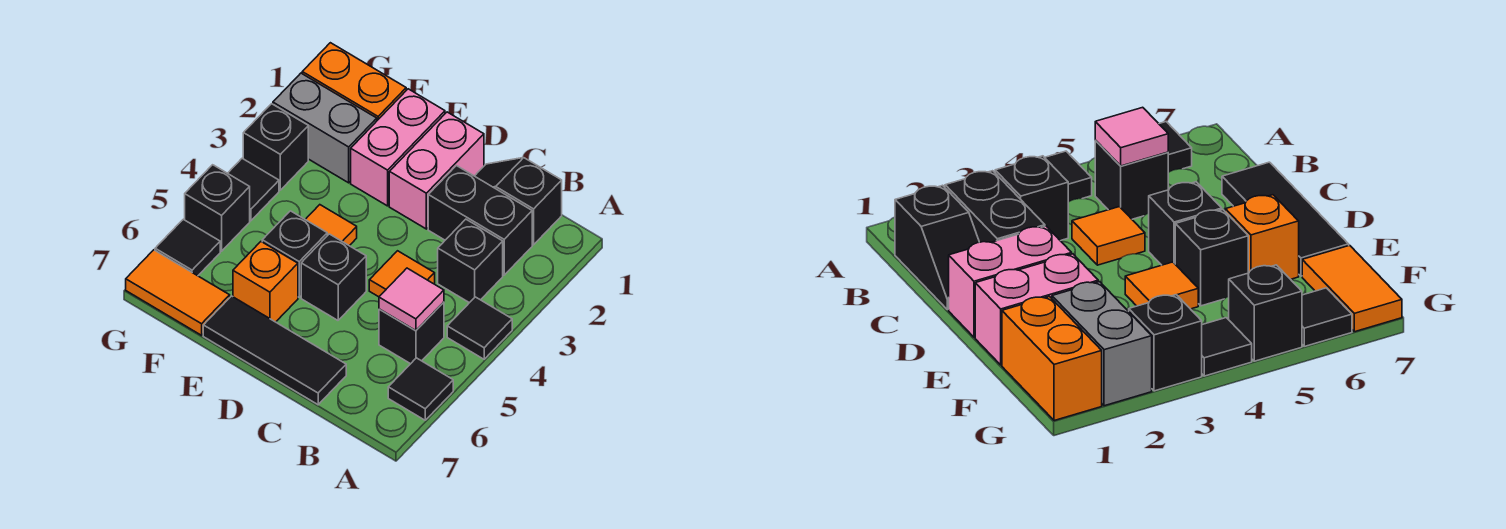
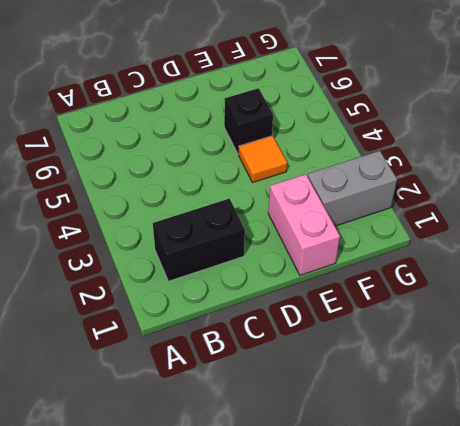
none -> black tile A4 level 1
none -> black tile A6 level 1
none -> black slope B1:C1 level 1 top B

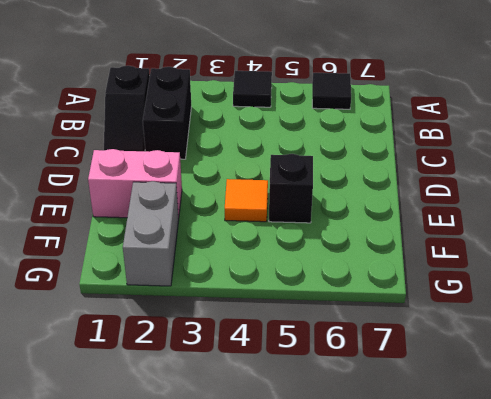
none -> black brick B3 level 1
none -> black brick B5 level 1
none -> orange tile C4 level 1

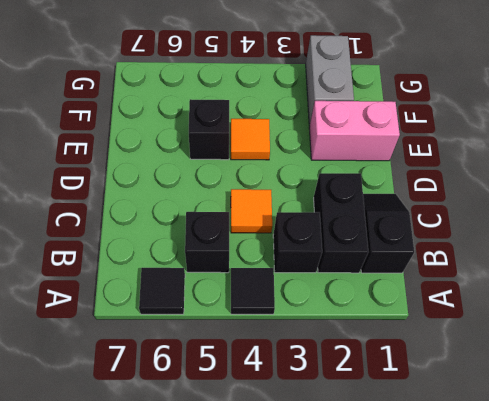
none -> black tile C7:E7 level 1
none -> pink brick D1:D2 level 1
none -> black brick D5 level 1

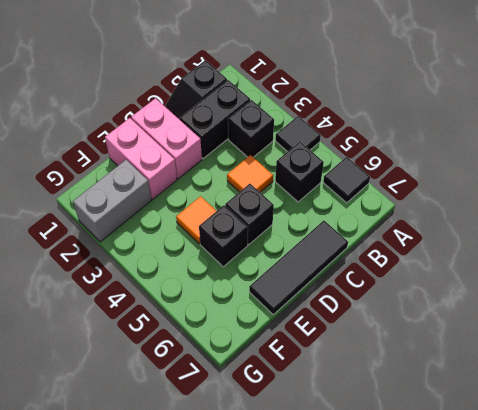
none -> orange brick E6 level 1
none -> orange brick F1:G1 level 1
none -> orange tile F7:G7 level 1

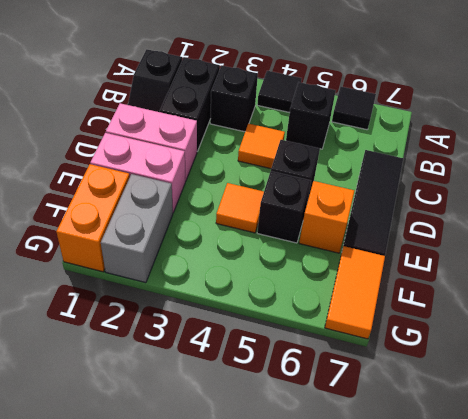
none -> black brick G3 level 1
none -> black tile G4 level 1
none -> black brick G5 level 1

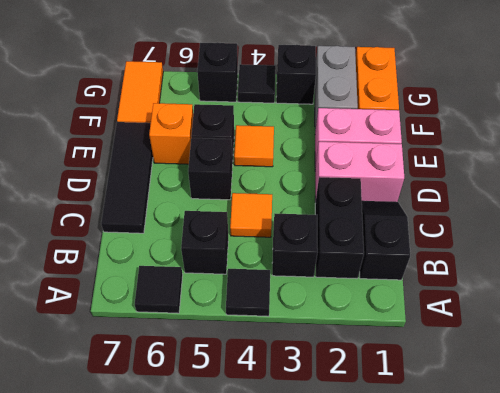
none -> black tile G6 level 1
none -> pink tile B5 level 2

